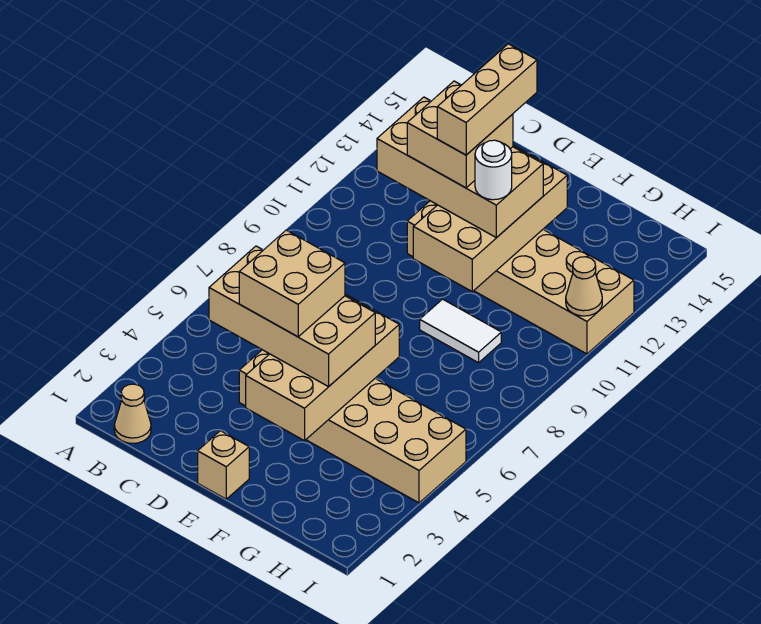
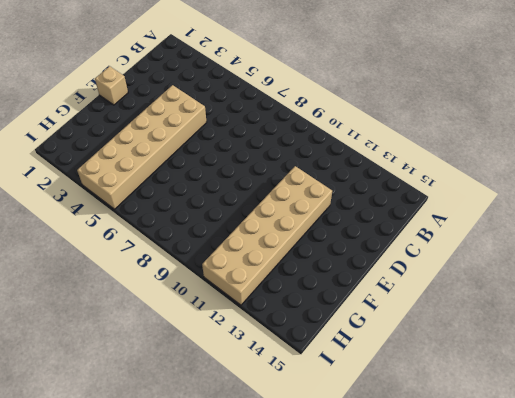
none -> tan cone B1 level 1
none -> white tile F9:G9 level 1
none -> tan brick E3:F6 level 2

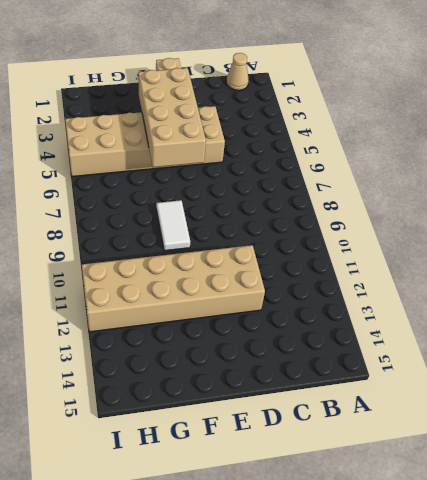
white tile F8:F9 level 1 -> white tile F9:G9 level 1
none -> tan brick E10:F13 level 2
none -> tan cone I11 level 2
none -> tan brick C4:F5 level 3

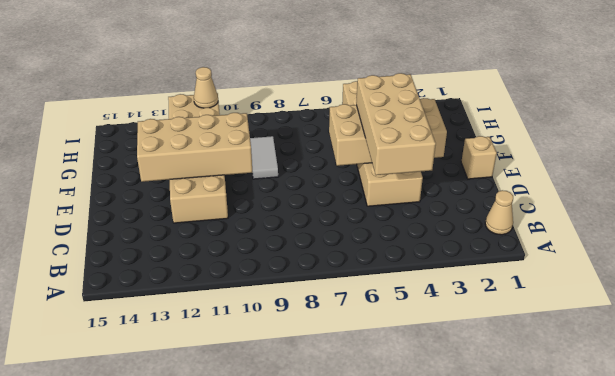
none -> tan brick C11:F12 level 3
none -> tan brick D4:E5 level 4
none -> tan brick D11:E12 level 4

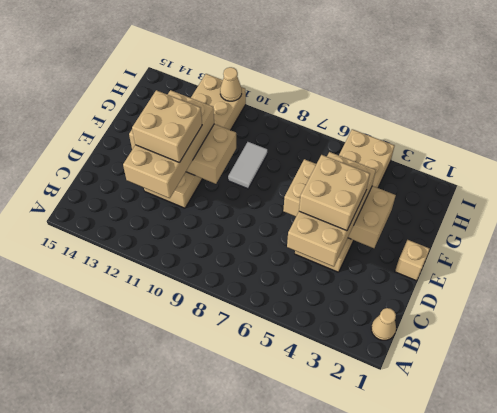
none -> white round brick F11 level 4
none -> tan brick E11:E13 level 5

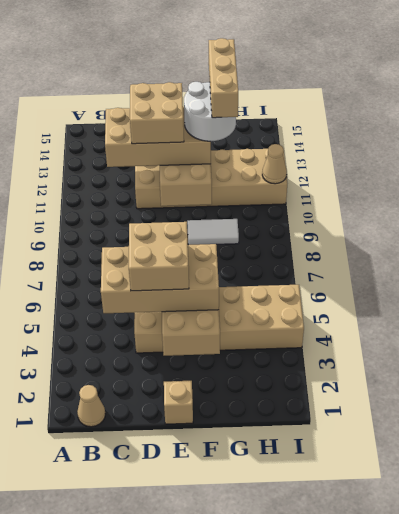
white round brick F11:G12 level 4 -> white round brick F11 level 4
tan brick G11:G13 level 5 -> tan brick E11:E13 level 5

